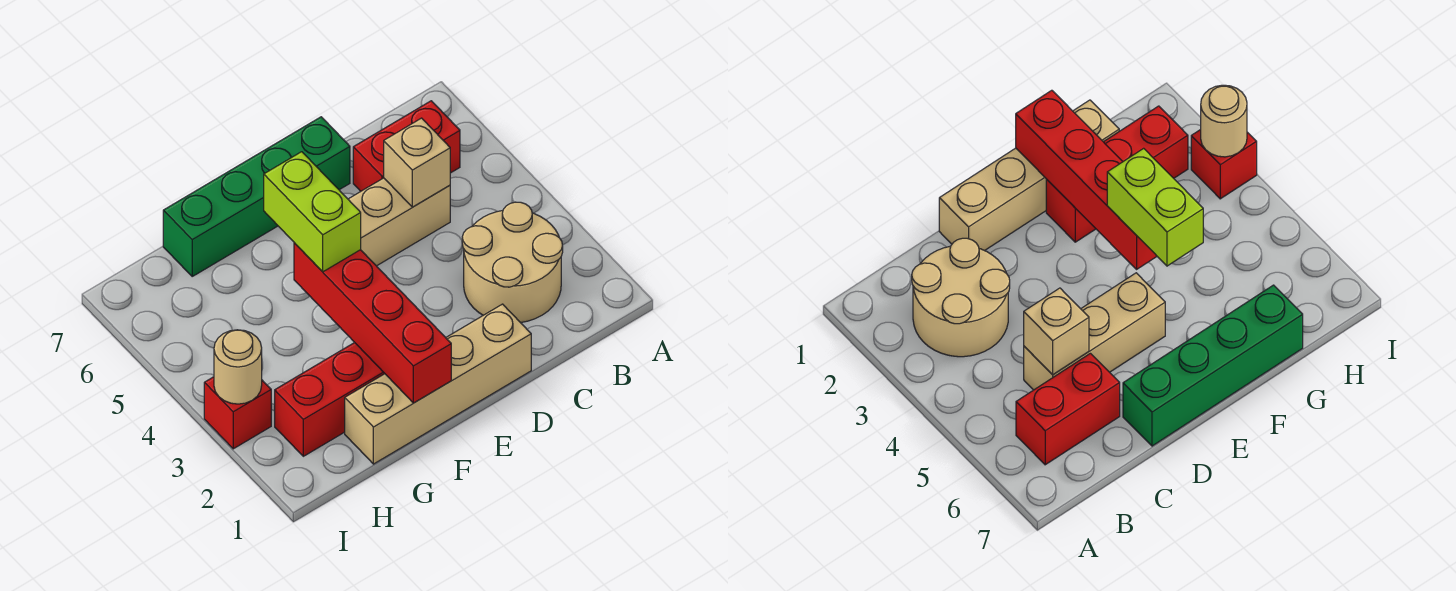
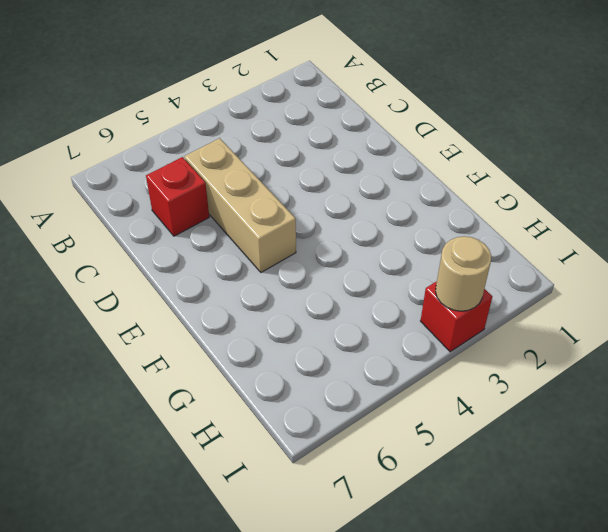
red brick C6 level 1 -> red brick B6:C6 level 1
none -> tan round brick B2:C3 level 1
none -> tan brick D1:G1 level 1

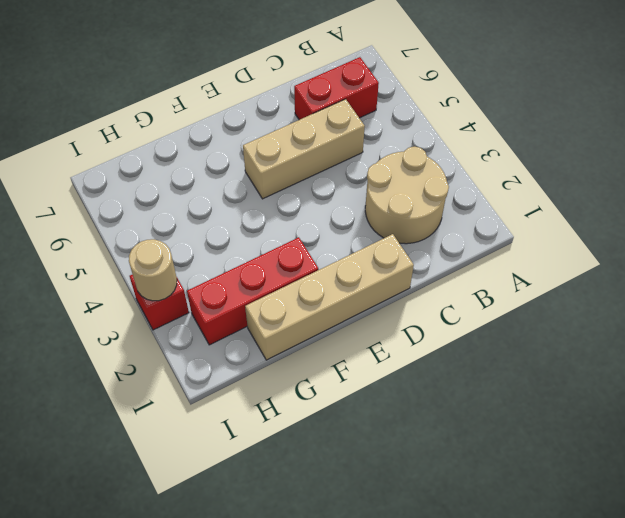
none -> green brick D7:G7 level 1
none -> tan brick C5 level 2

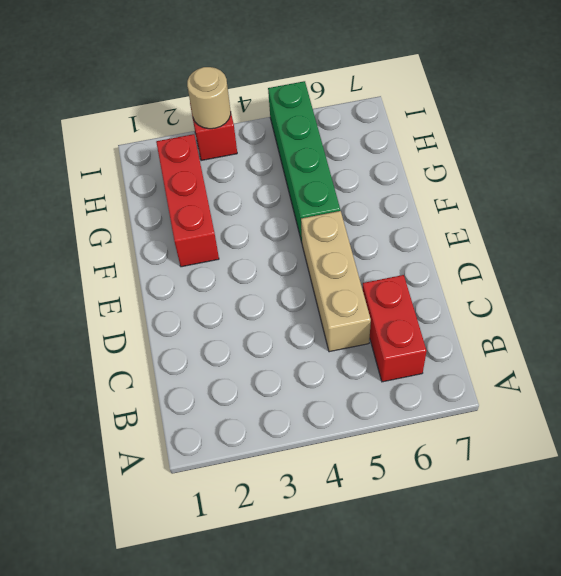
green brick F5:I5 level 1 -> green brick D7:G7 level 1
none -> tan round brick B2:C3 level 1
none -> tan brick D1:G1 level 1

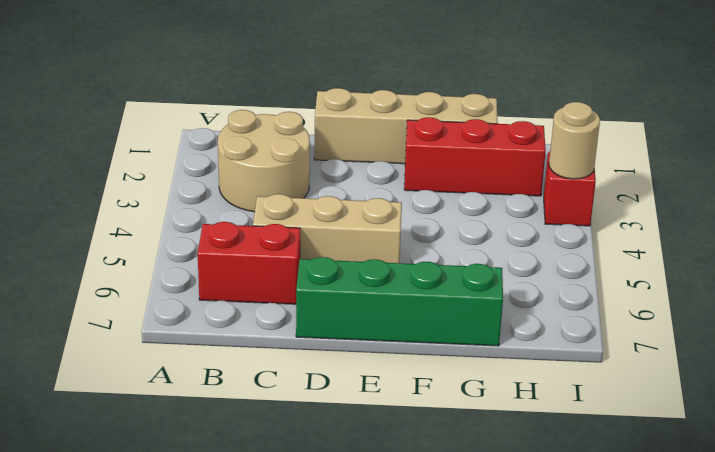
none -> tan brick C5 level 2
none -> red brick F1:F4 level 2

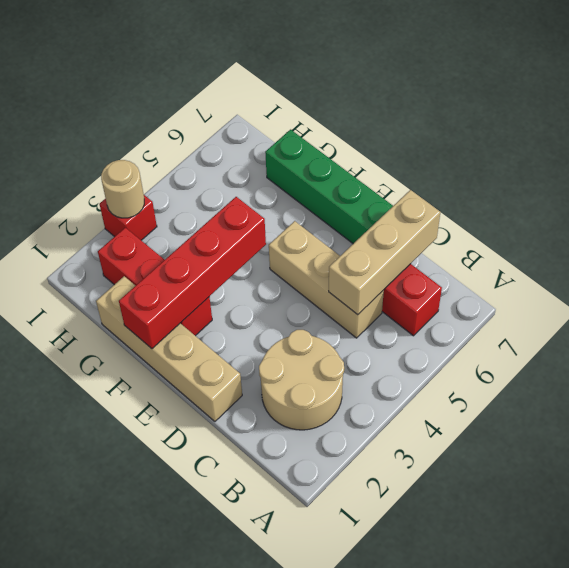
tan brick C5:C7 level 2 -> tan brick C5 level 2
none -> lime brick F4:F5 level 3

